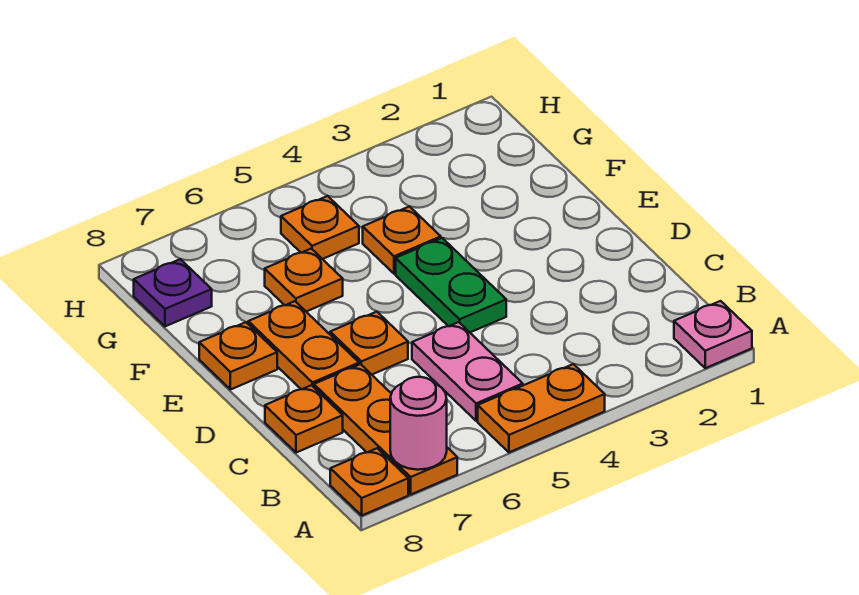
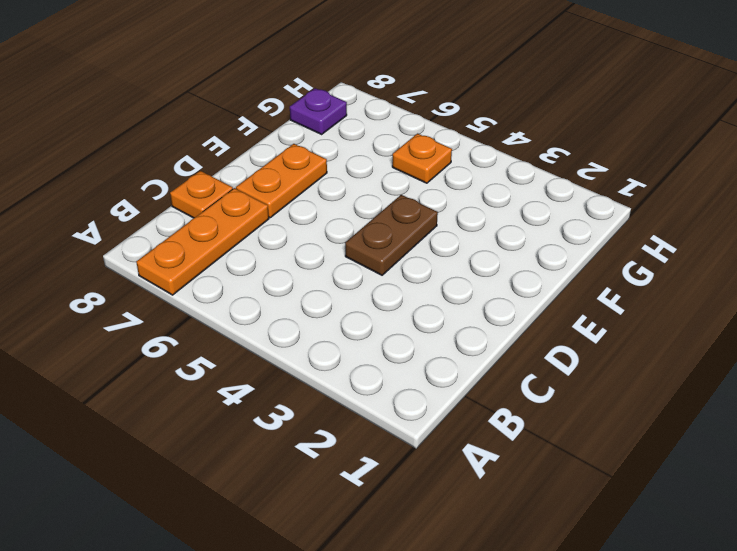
brown plate D4:E4 level 1 -> green plate D4:E4 level 1
none -> pink plate A1 level 1
none -> orange plate A4:A5 level 1
none -> orange plate A8 level 1

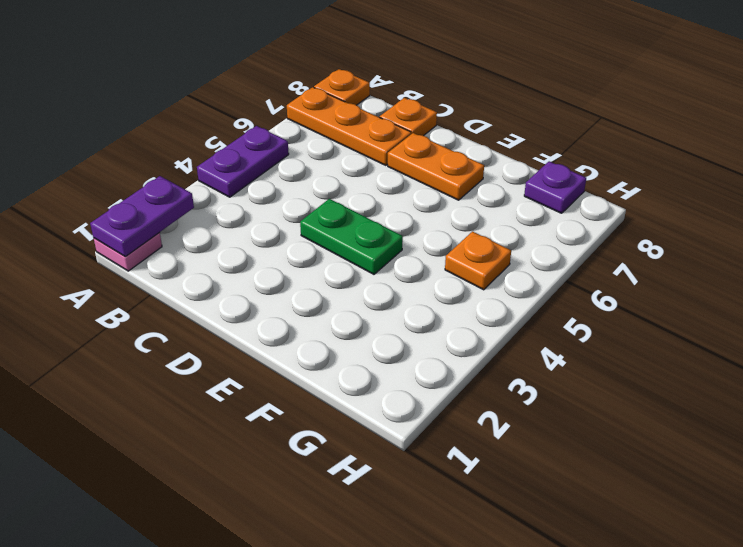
purple plate A1:A2 level 2 -> none
purple plate A4:A5 level 1 -> orange plate A4:A5 level 1
none -> pink plate B5:C5 level 1
none -> orange plate D6 level 1
none -> orange plate E8 level 1

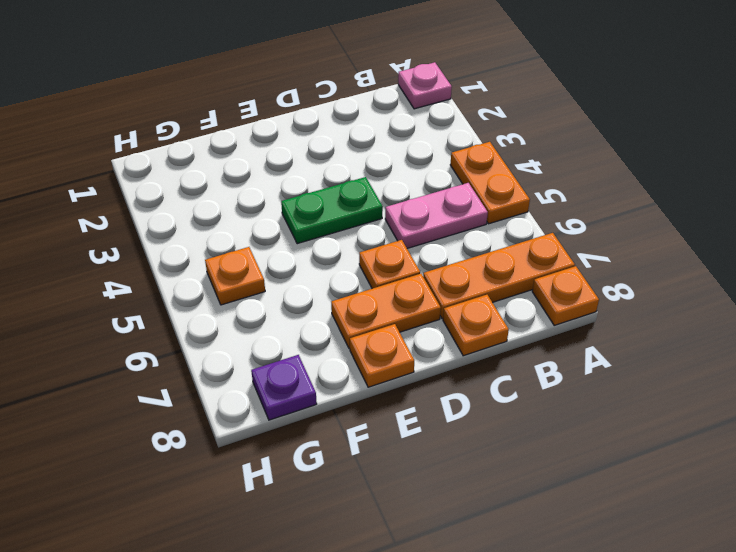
none -> orange plate F4 level 1
none -> orange plate F6 level 1
none -> pink round brick A7 level 2

